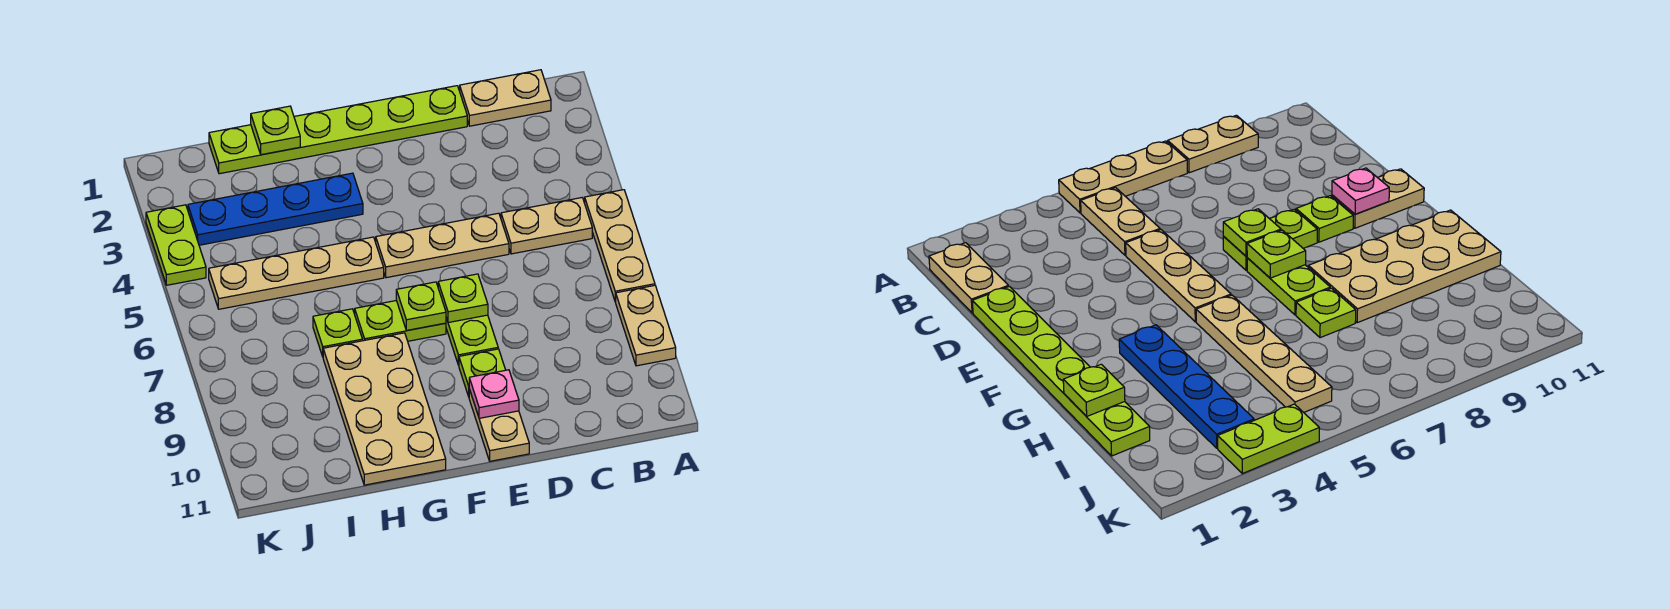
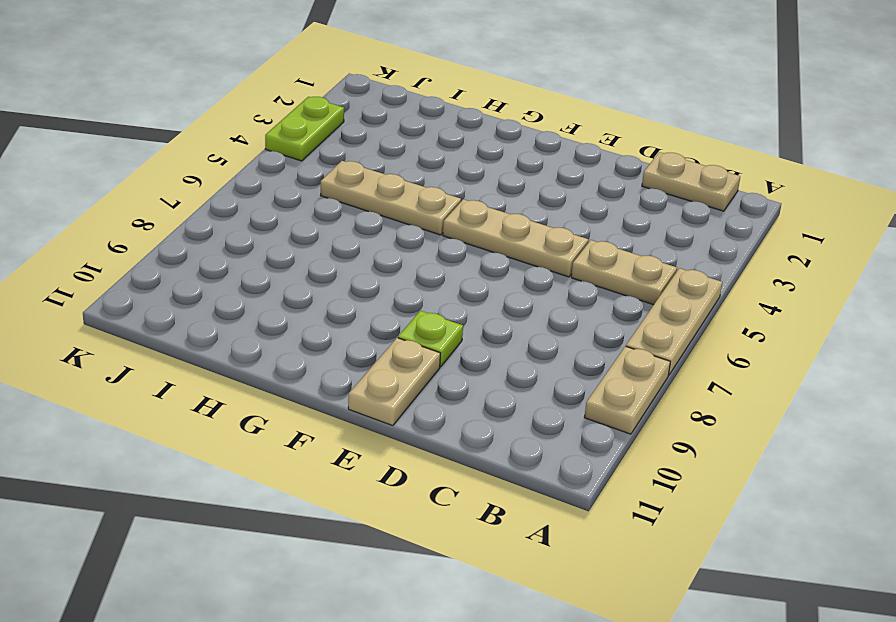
tan plate G5:I5 level 1 -> tan plate G5:J5 level 1
none -> lime plate D1:I1 level 1
none -> lime plate E7:E8 level 1
none -> lime plate F7:G7 level 1

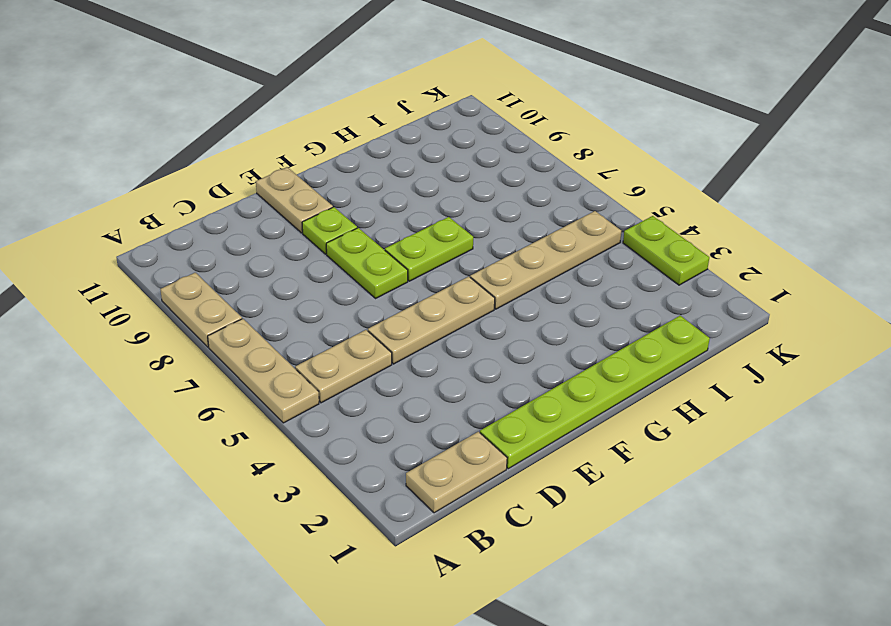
none -> blue plate G3:J3 level 1
none -> tan plate G8:H11 level 1
none -> lime plate H7 level 1

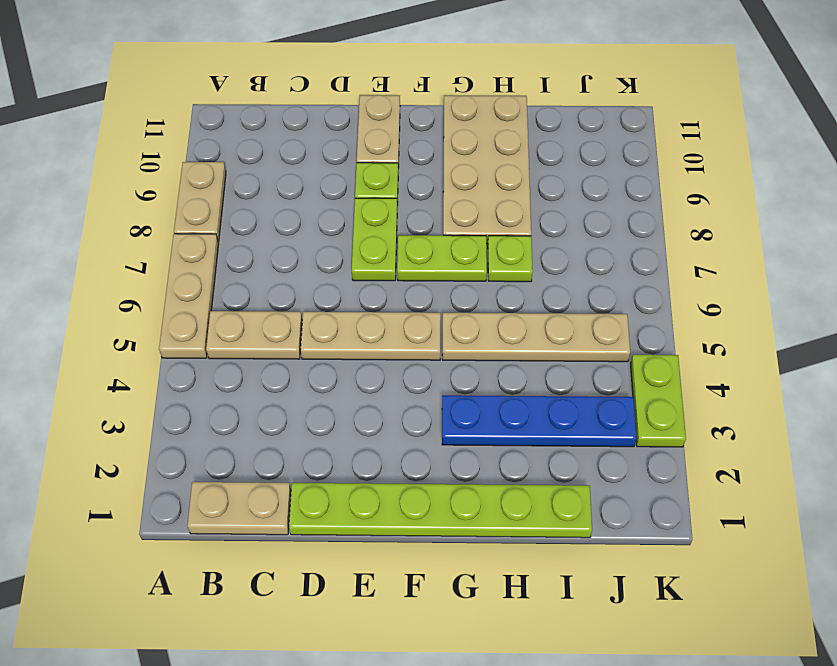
none -> lime plate E7 level 2
none -> pink plate E10 level 2
none -> lime plate F7 level 2

